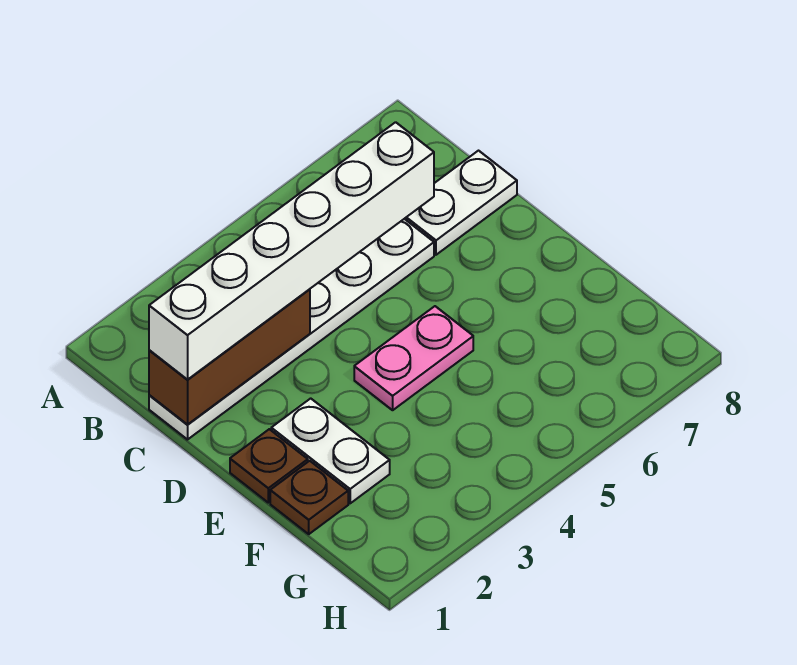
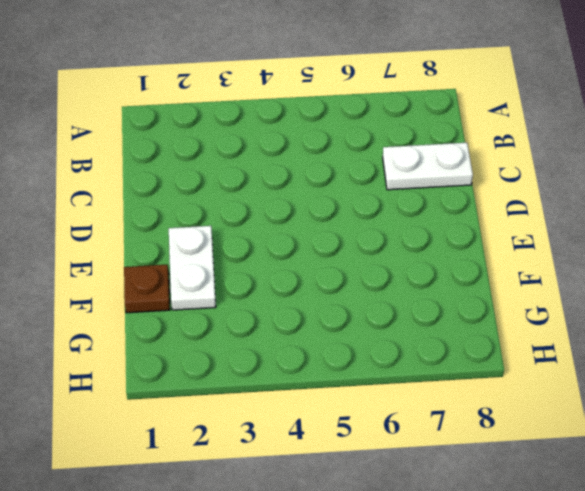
none -> white plate C1:C6 level 1
none -> brown plate E1 level 1

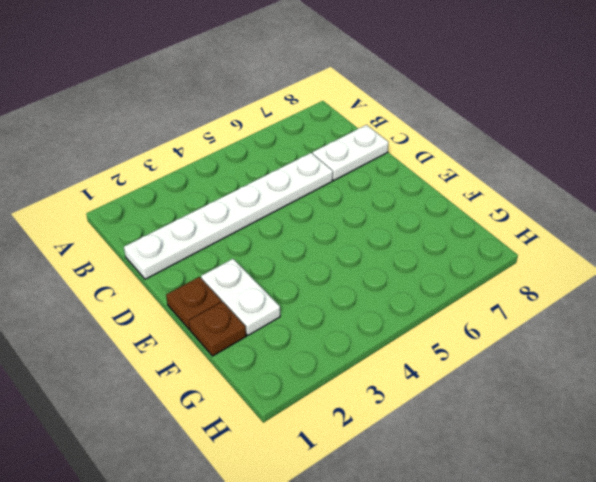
none -> pink plate E4:E5 level 1
none -> brown brick C1:C3 level 2

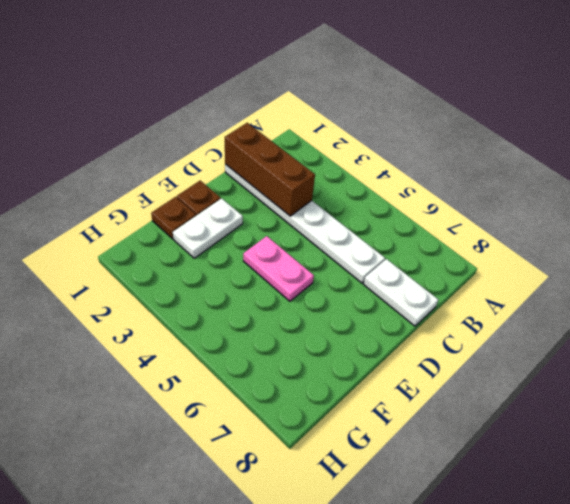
none -> white brick C1:C6 level 3

